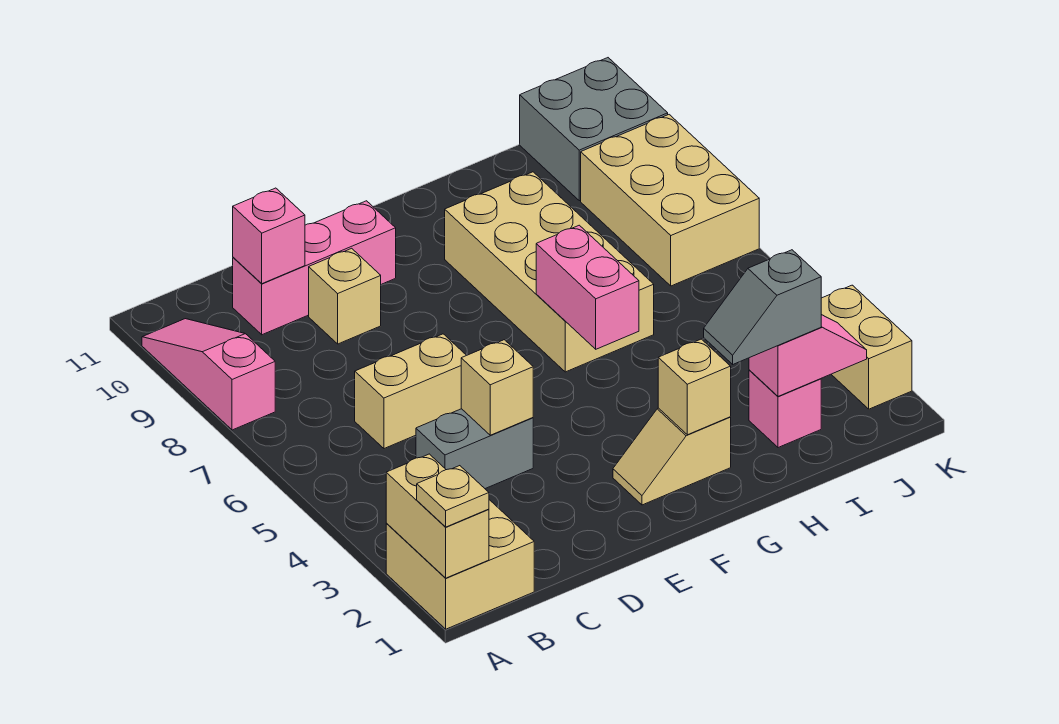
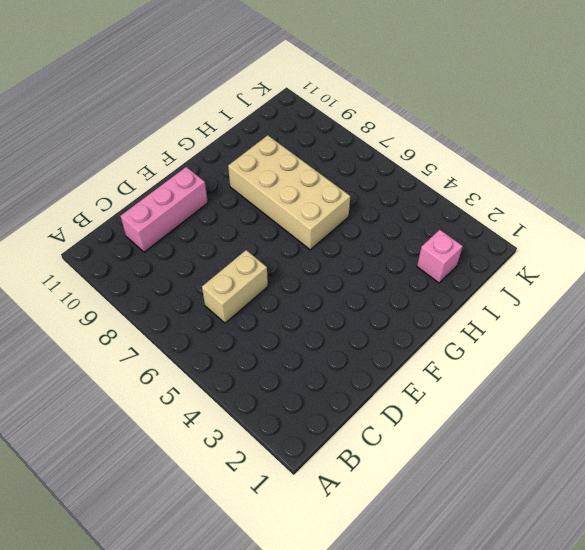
none -> tan brick A1:B2 level 1
none -> pink slope A8:A10 level 1 top 8
none -> grey brick C4:D4 level 1

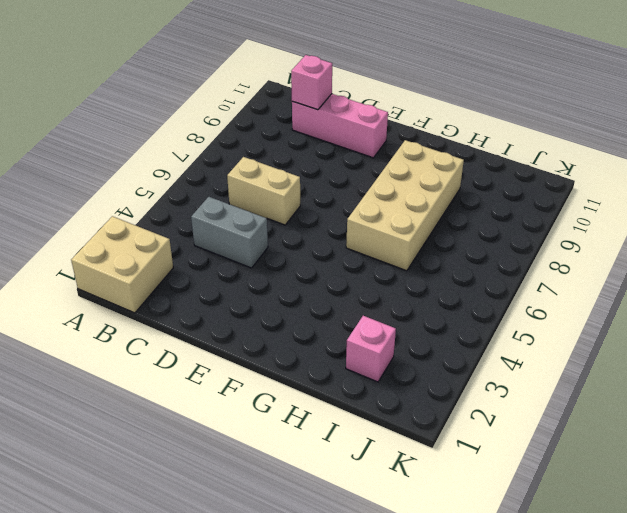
none -> pink slope A8:A10 level 1 top 8
none -> tan brick D9 level 1
none -> tan slope F2:G2 level 1 top G

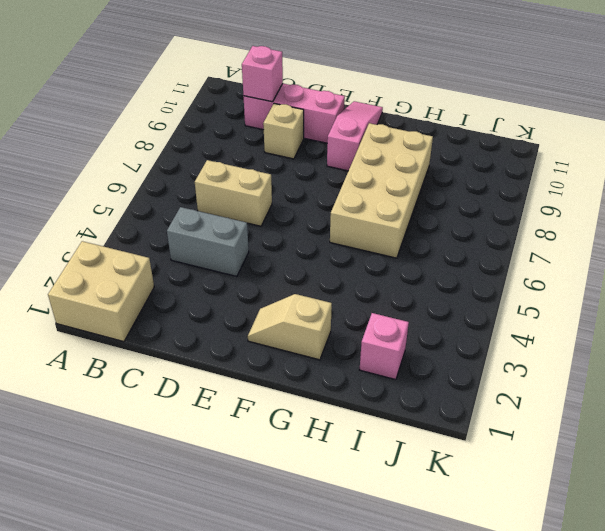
pink slope F9:F11 level 1 top 9 -> pink slope A8:A10 level 1 top 8
none -> tan brick J7:K9 level 1
none -> grey brick J10:K11 level 1
none -> tan brick K2:K3 level 1

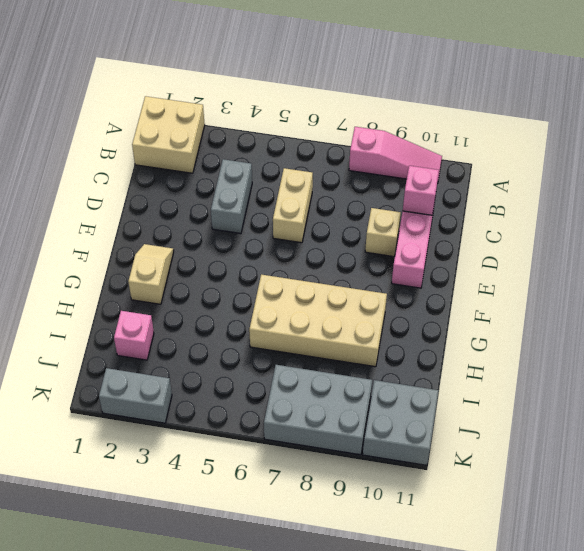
grey brick J7:K9 level 1 -> tan brick J7:K9 level 1
grey brick K2:K3 level 1 -> tan brick K2:K3 level 1
none -> tan brick A1:A2 level 2
none -> tan brick D4 level 2
none -> tan brick G2 level 2

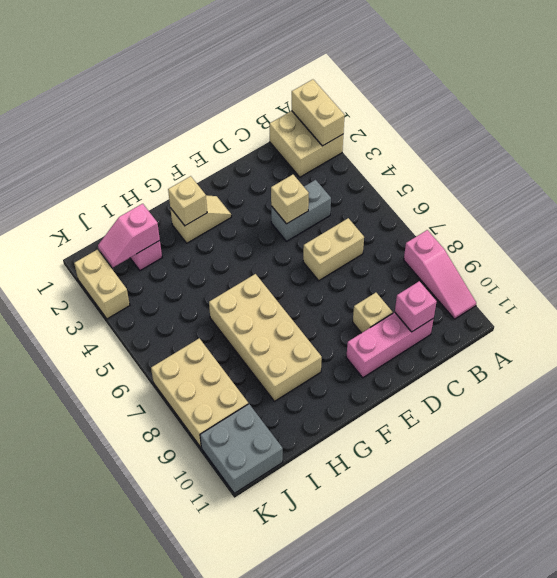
none -> pink brick G5:G6 level 2
none -> tan plate A1 level 3
none -> grey slope H2:I2 level 3 top I

